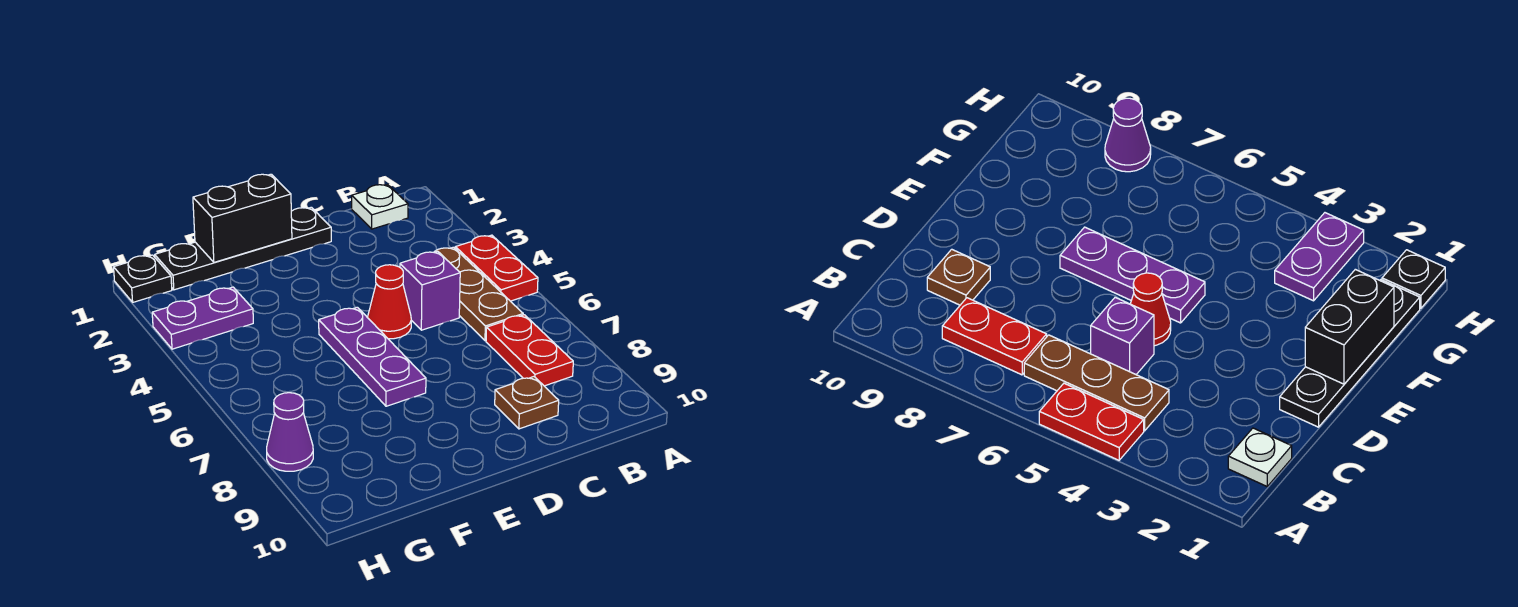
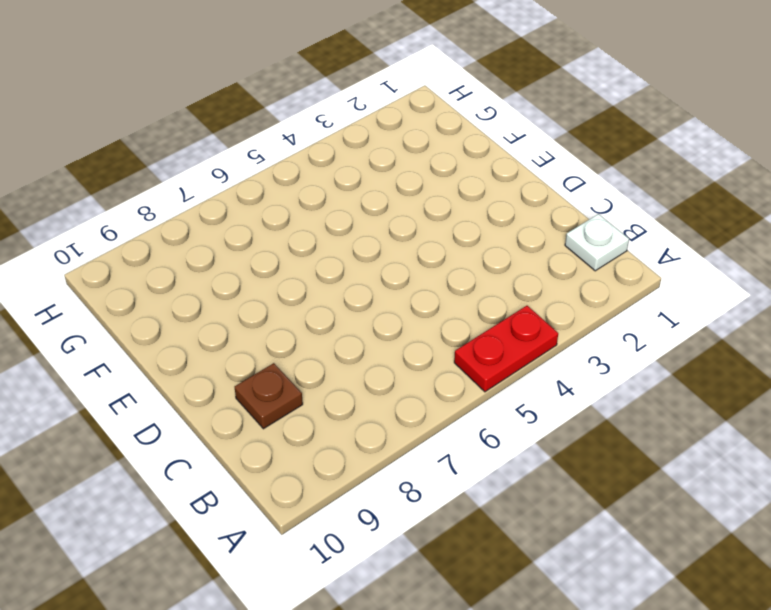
none -> brown plate B4:B6 level 1
none -> red plate B7:B8 level 1
none -> purple brick C5 level 1

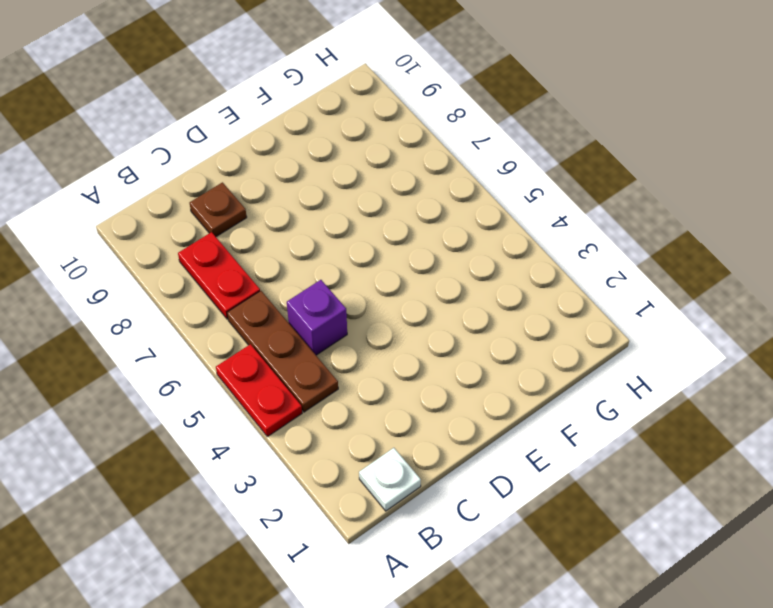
none -> black plate D1:G1 level 1
none -> red cone D5 level 1
none -> purple plate E5:E7 level 1

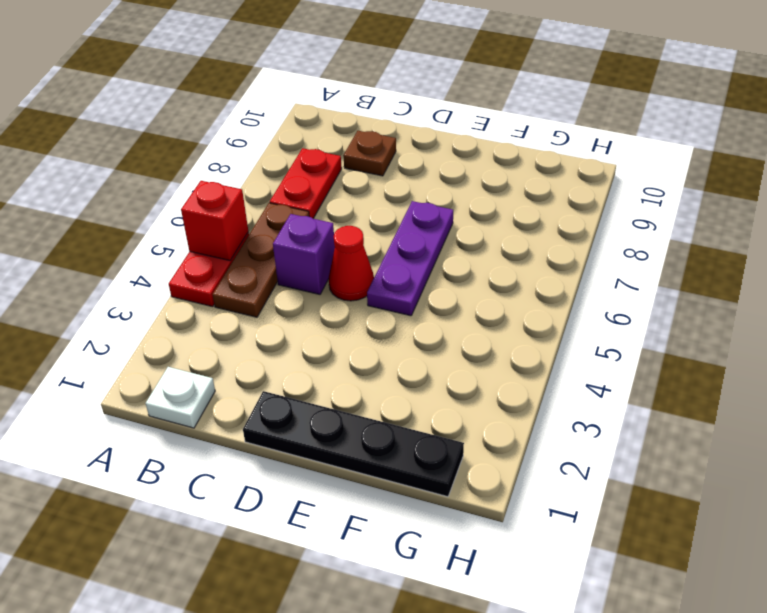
red brick A5 level 2 -> none
none -> purple plate G3:H3 level 1
none -> black plate H1 level 1
none -> purple cone H8 level 1

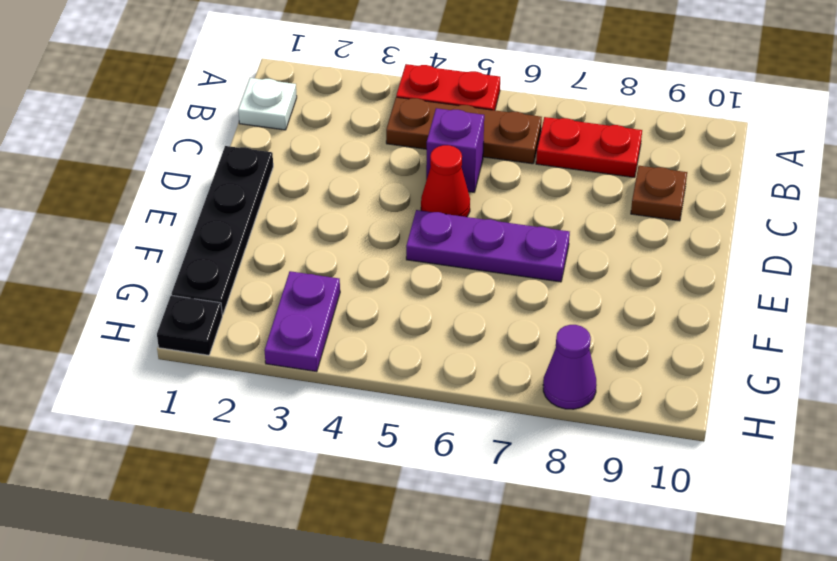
none -> black brick E1:F1 level 2

